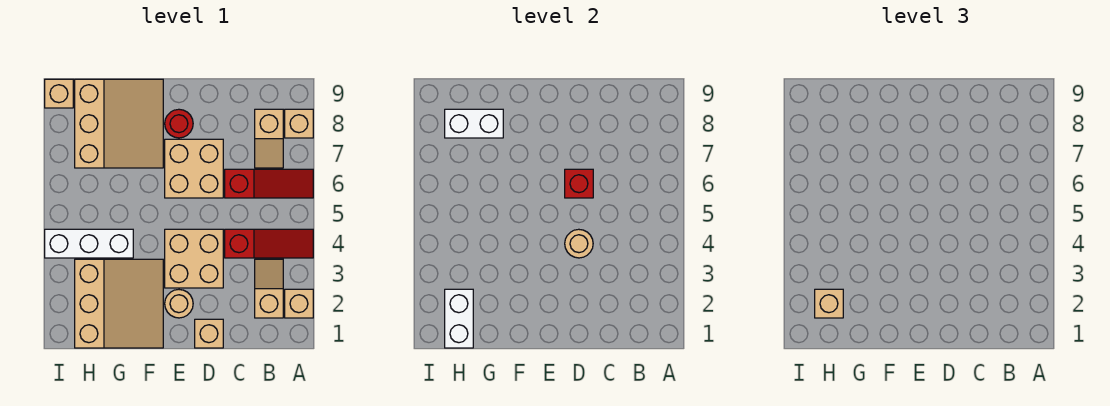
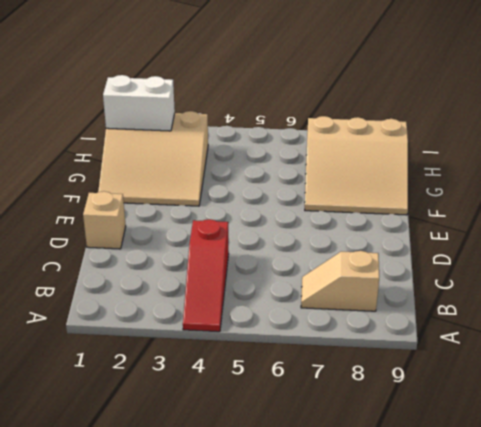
none -> tan brick A2 level 1
none -> red slope A6:C6 level 1 top C
none -> tan brick A8 level 1

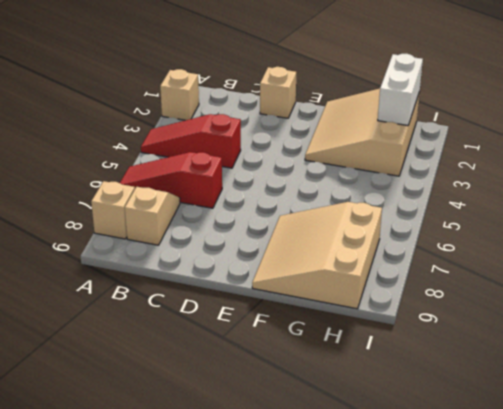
none -> tan slope B2:B3 level 1 top 2
none -> tan brick D3:E4 level 1
none -> tan brick D6:E7 level 1

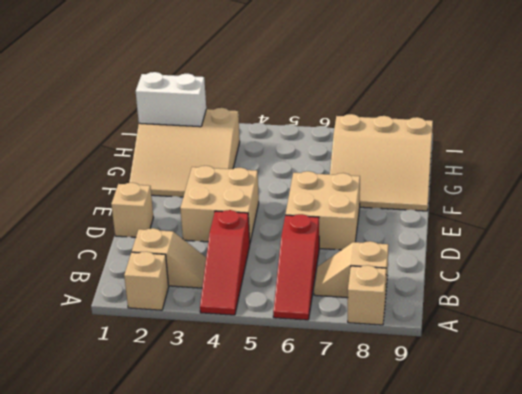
none -> tan round brick E2 level 1
none -> red round brick E8 level 1
none -> white brick G4:I4 level 1

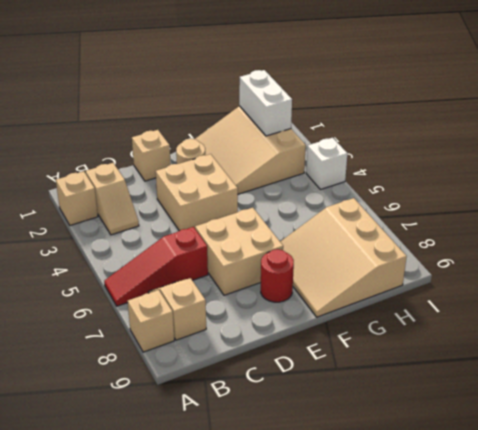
white brick I4 level 1 -> white brick G4:I4 level 1
none -> red slope A4:C4 level 1 top C
none -> tan brick I9 level 1
none -> tan round brick D4 level 2

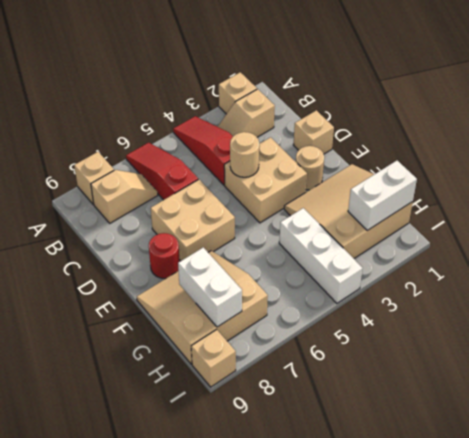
none -> red brick D6 level 2
none -> tan brick H2 level 3

